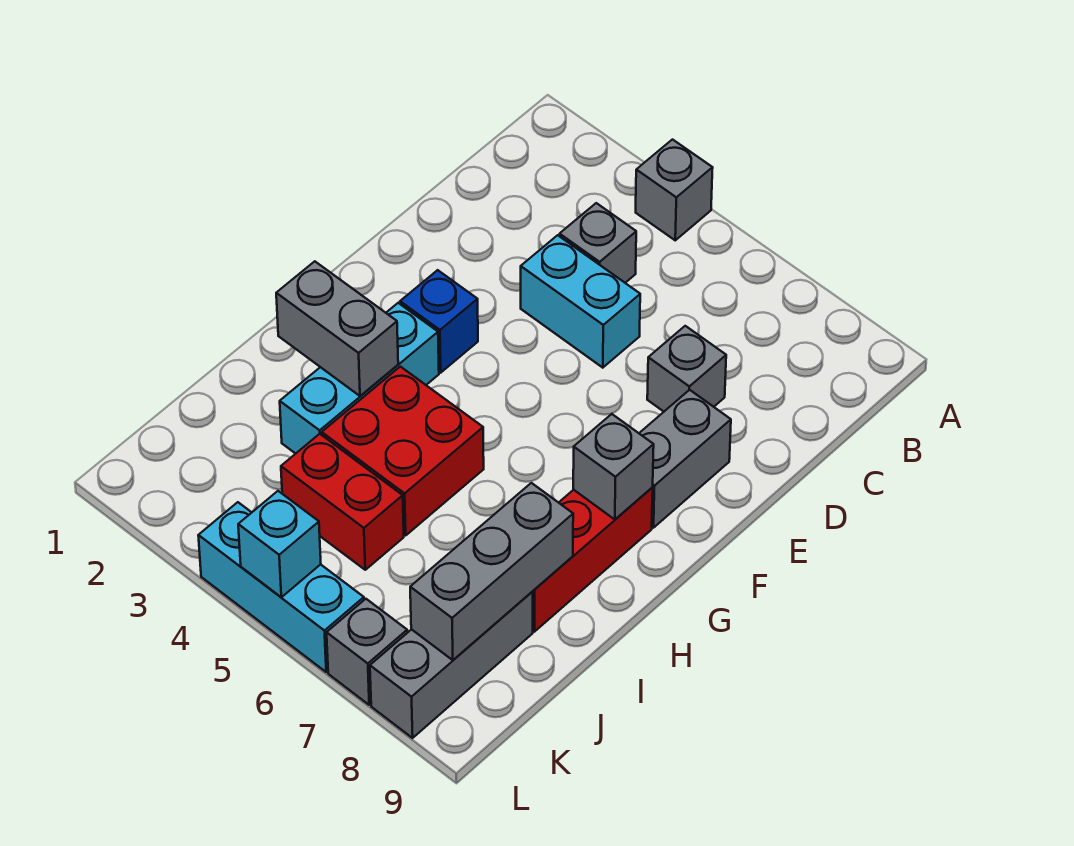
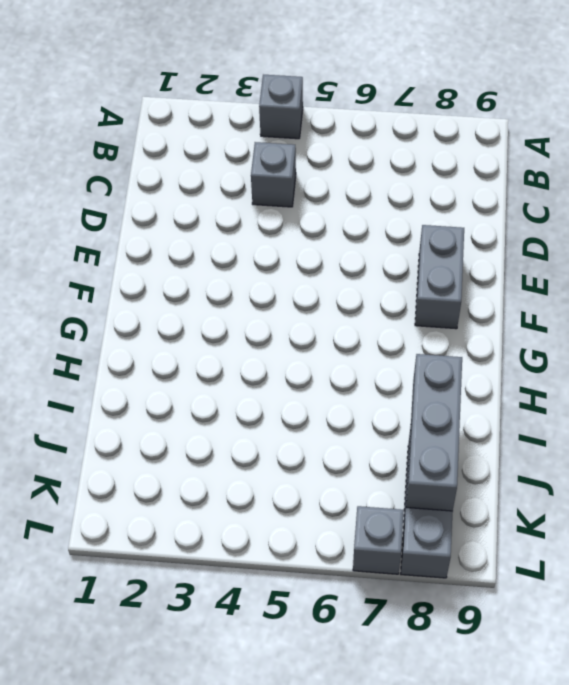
none -> cyan brick D4:D5 level 1
none -> grey brick D7 level 1
none -> blue brick F3 level 1

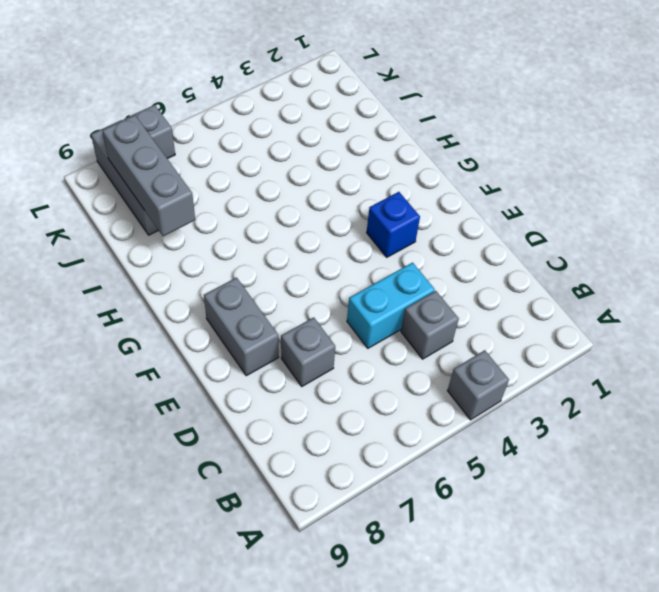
none -> cyan brick G3:I3 level 1
none -> red brick G8:I8 level 1
none -> red brick H4:I5 level 1

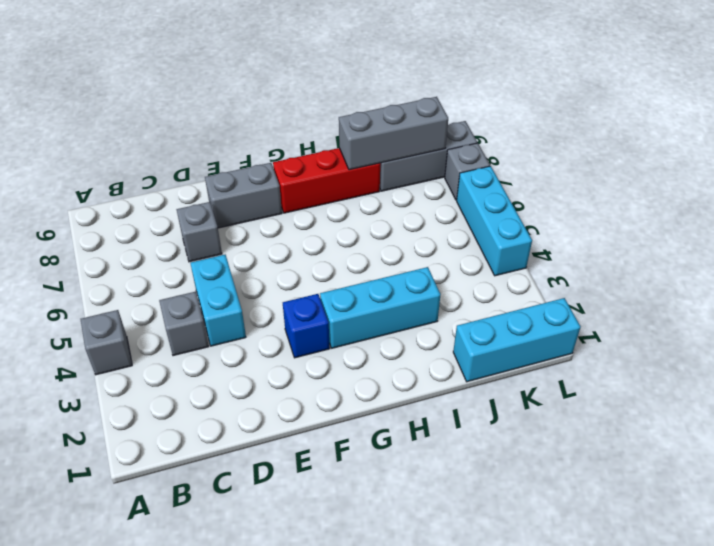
cyan brick J1:L1 level 1 -> none
none -> red brick H4:I5 level 1
none -> red brick J4:J5 level 1
none -> grey brick G8 level 2

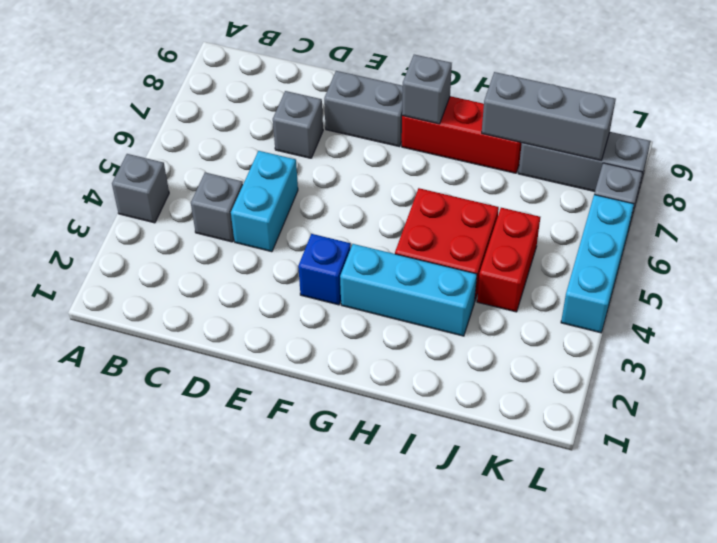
none -> grey brick H2:H3 level 2
none -> cyan brick L5 level 2

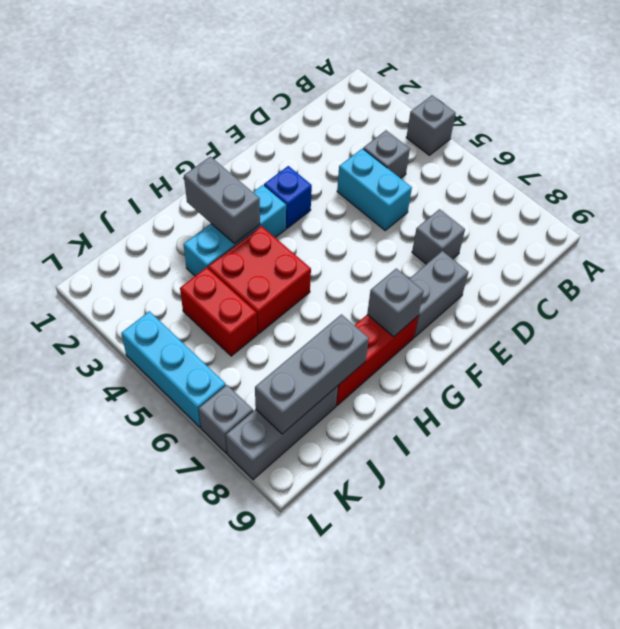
none -> cyan brick L5 level 2

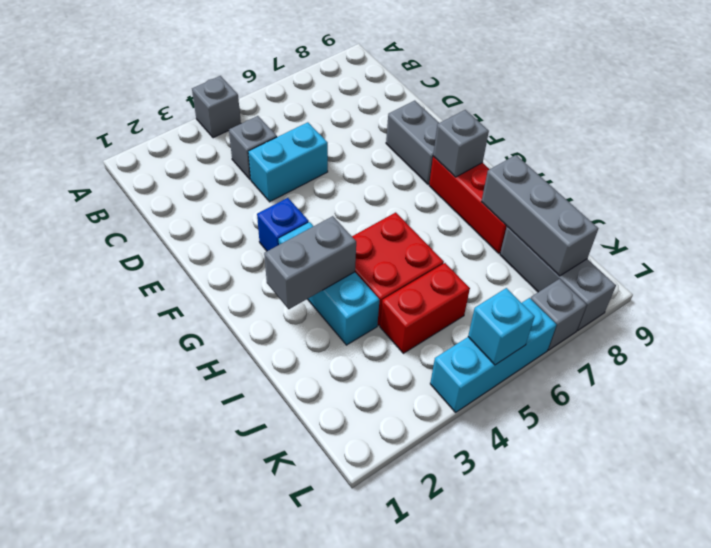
none -> grey brick D7 level 1

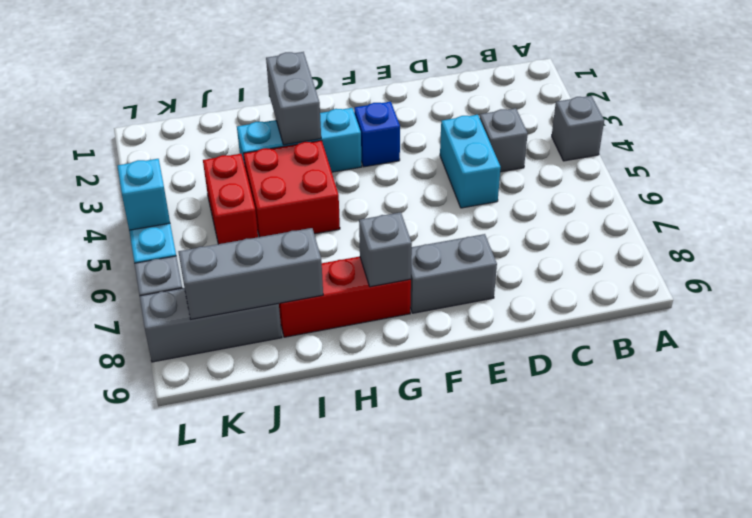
none -> grey brick D7 level 1

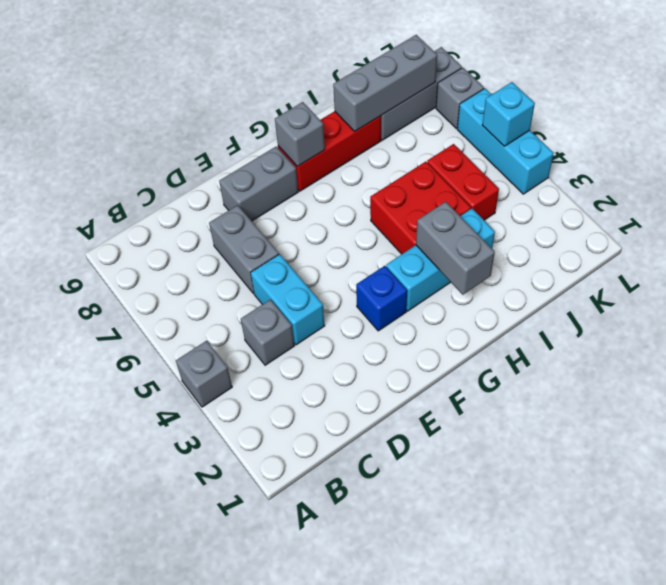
grey brick D6:D7 level 1 -> grey brick D7 level 1

